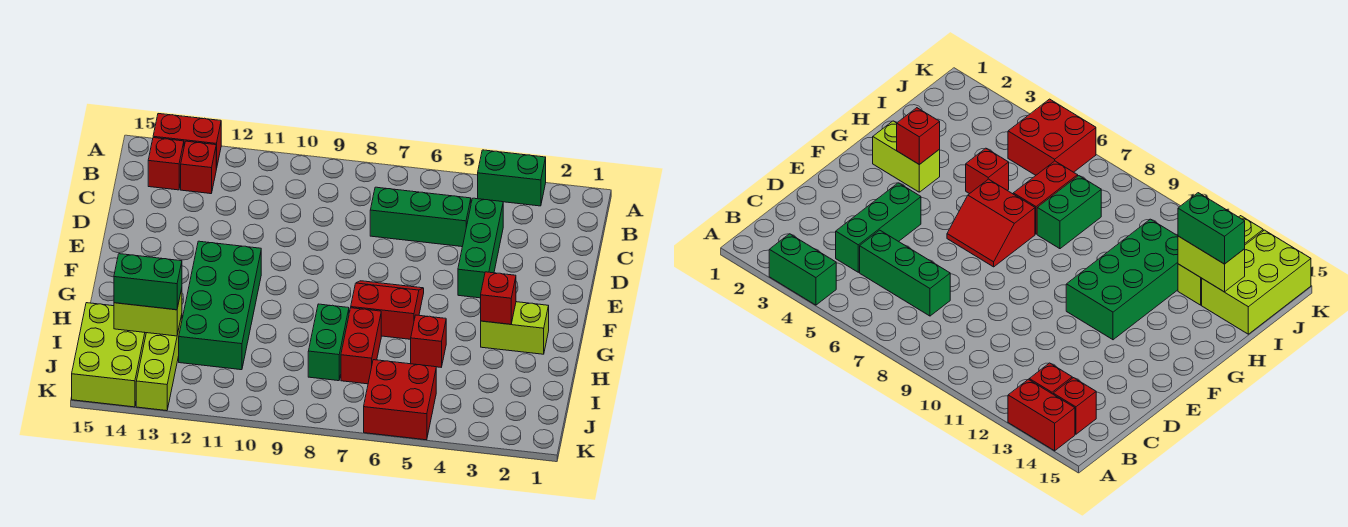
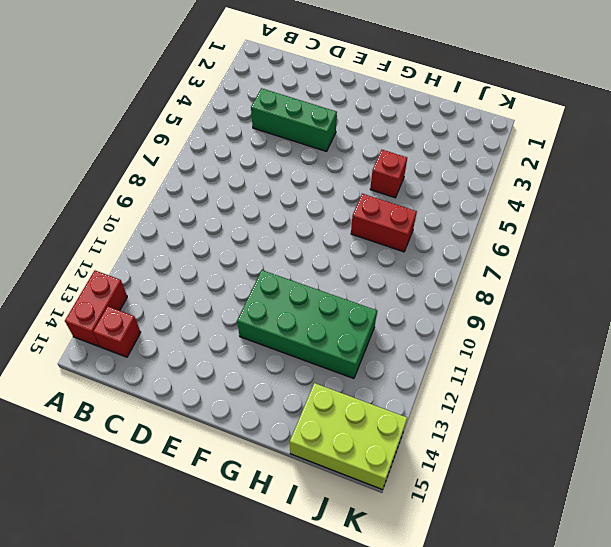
none -> green brick A3:A4 level 1
none -> red brick B13 level 1
none -> green brick C5:C7 level 1

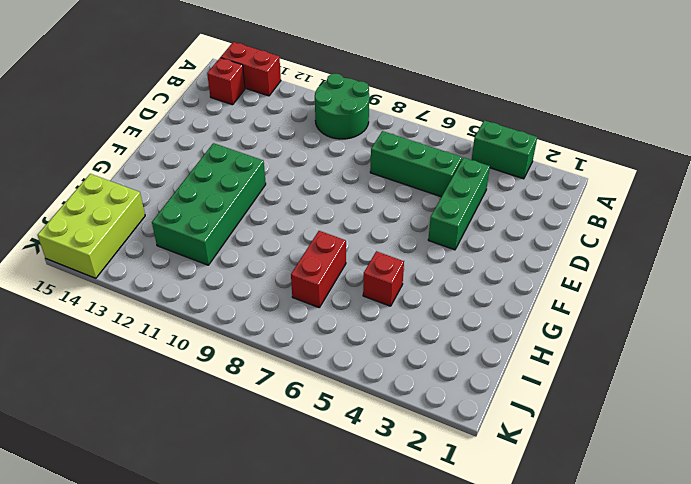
green round brick A9:B10 level 1 -> none
none -> red brick B13 level 1
none -> red slope F6:G7 level 1 top G
none -> lime brick G2:G3 level 1

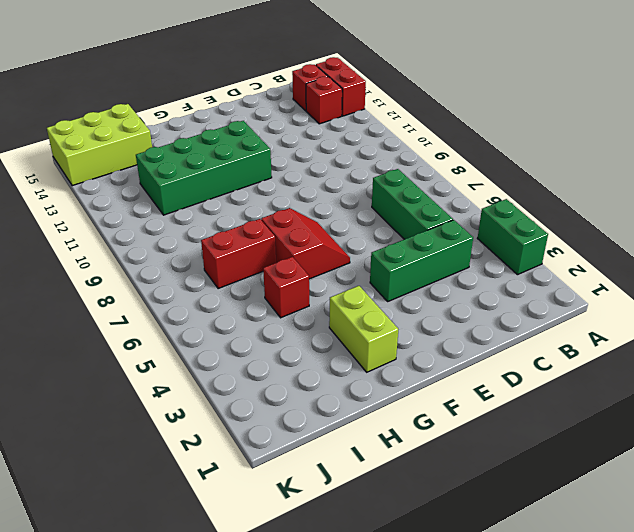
none -> green brick H8:I8 level 1
none -> lime brick I13:K13 level 1
none -> red brick J5:K6 level 1

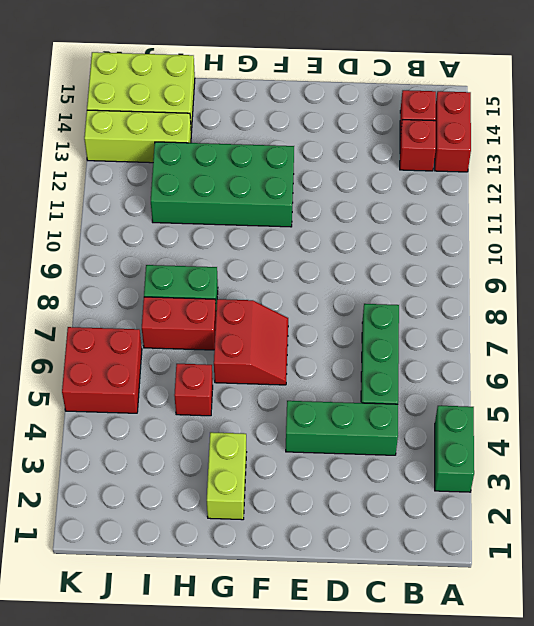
none -> red brick G3 level 2
none -> lime brick I13:I14 level 2
none -> green brick I13:I14 level 3

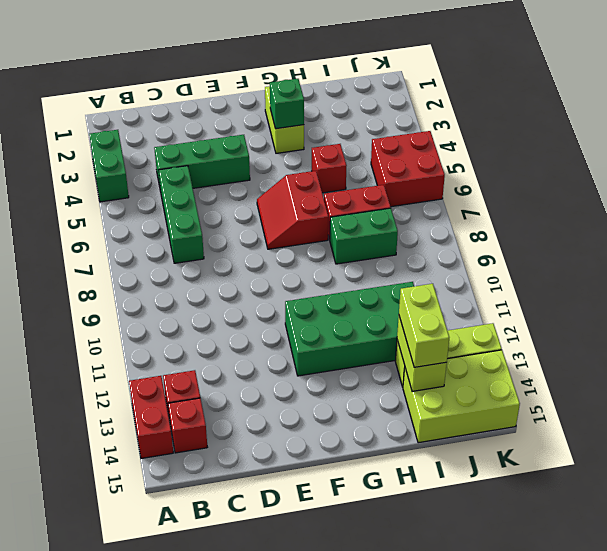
green brick G3 level 2 -> red brick G3 level 2
lime brick I13:I14 level 3 -> green brick I13:I14 level 3

